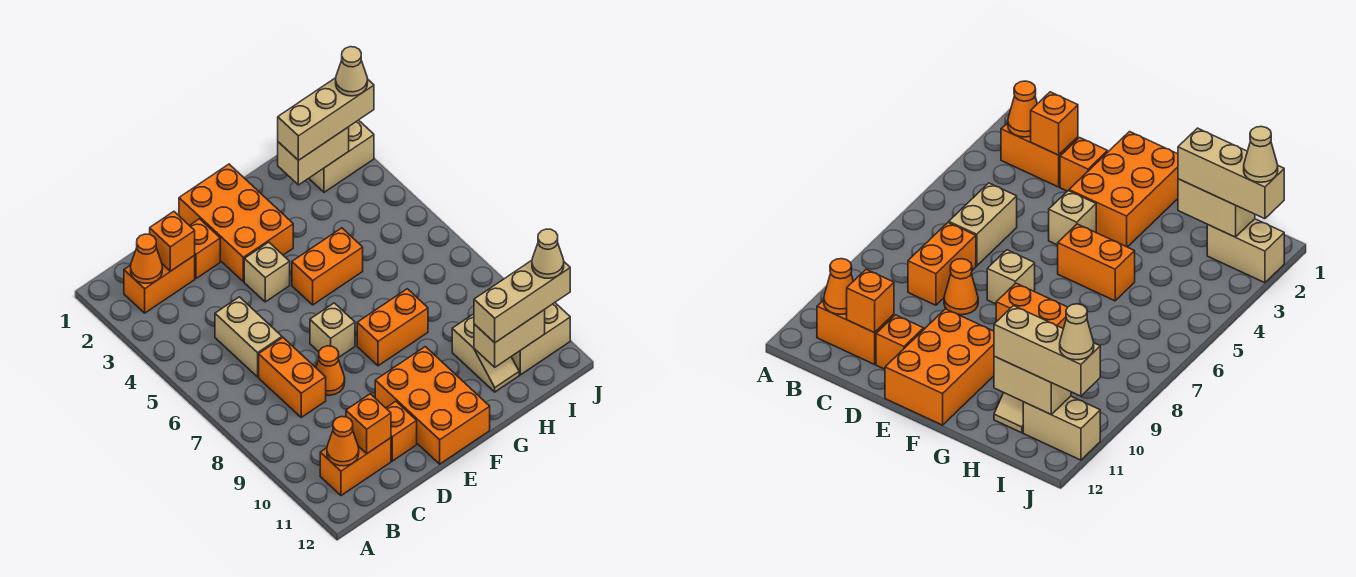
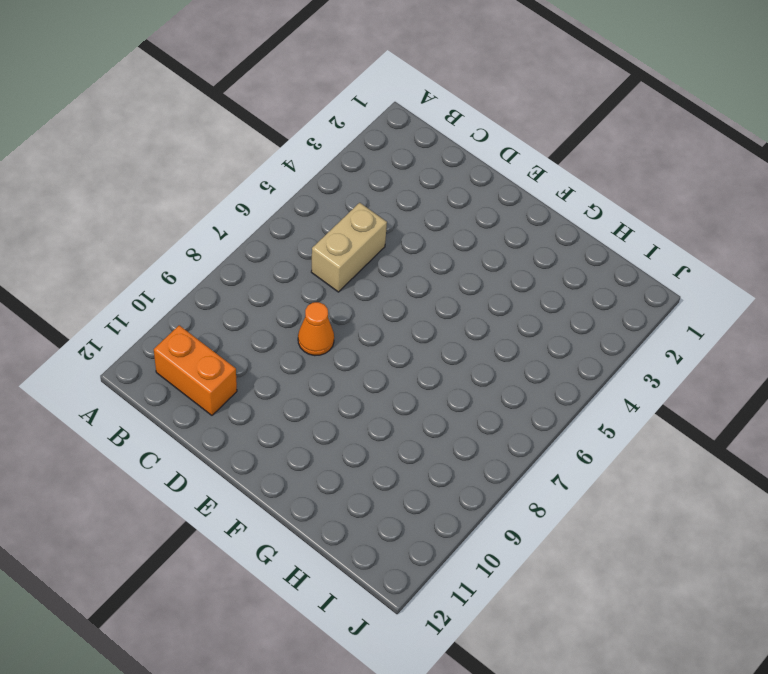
none -> orange brick B2:C2 level 1
none -> orange brick C7:C8 level 1
none -> orange brick D2 level 1

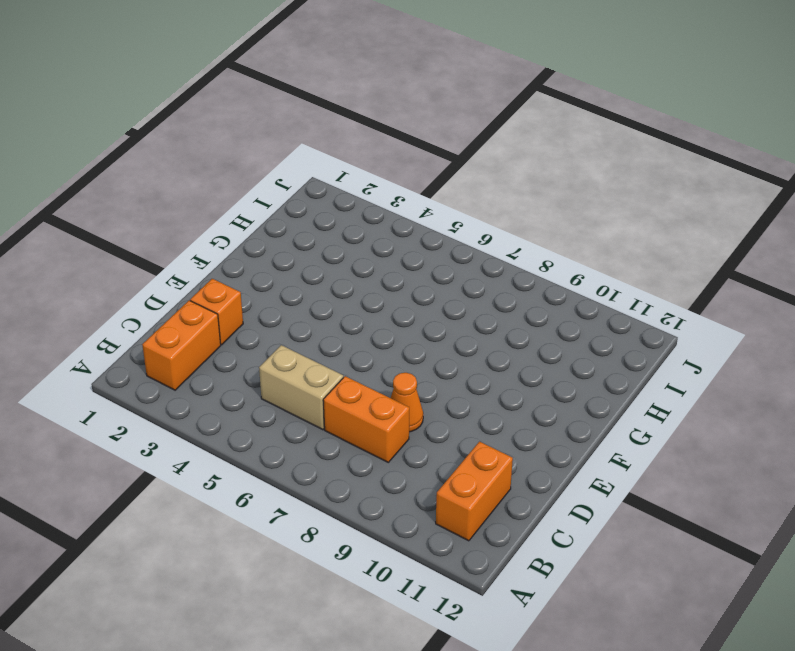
none -> orange brick D11 level 1
none -> orange brick E1:F3 level 1
none -> tan brick E4 level 1

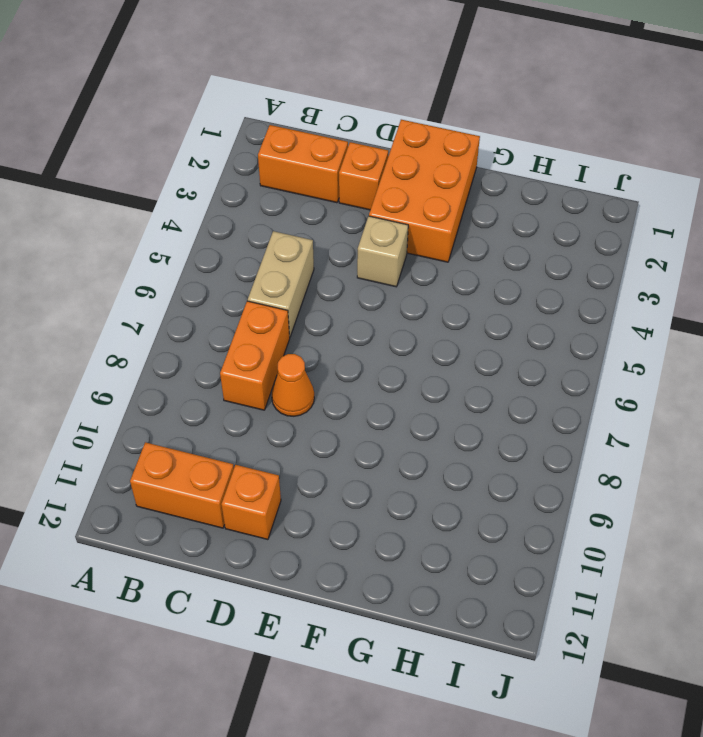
none -> tan brick E7 level 1
none -> orange brick E10:F12 level 1
none -> orange brick F5:G5 level 1

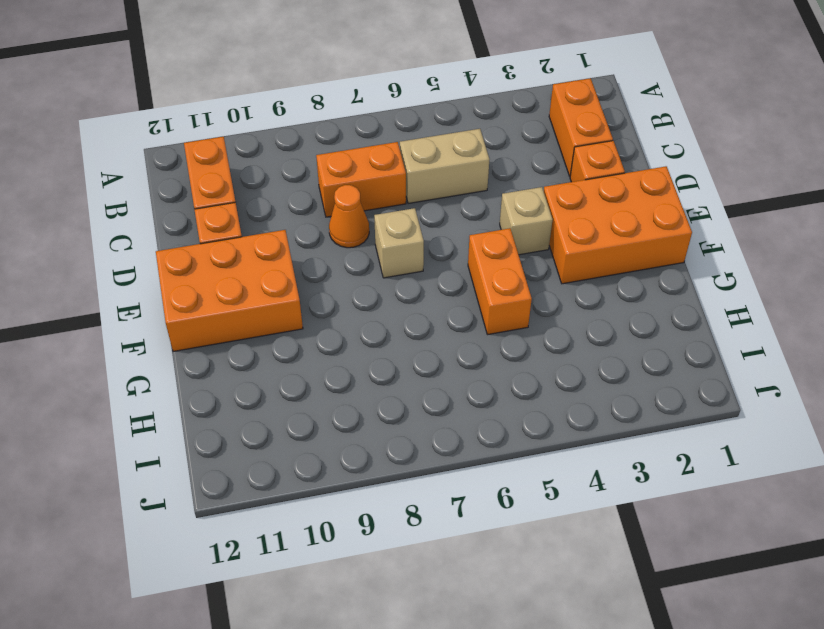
none -> orange brick F8:G8 level 1
none -> tan slope H10:H11 level 1 top 10
none -> tan brick I2:J2 level 1

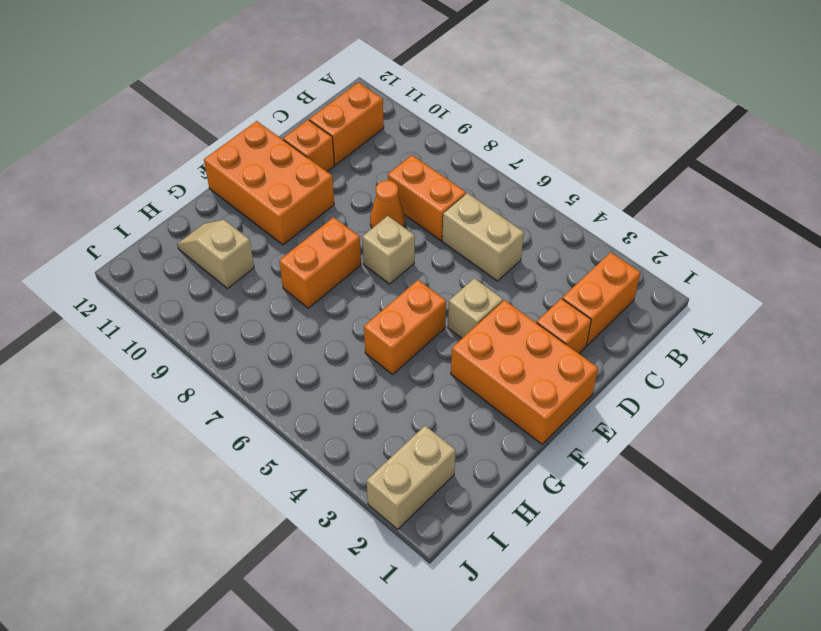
none -> tan brick I11:J11 level 1
none -> orange cone B2 level 2
none -> orange cone B11 level 2

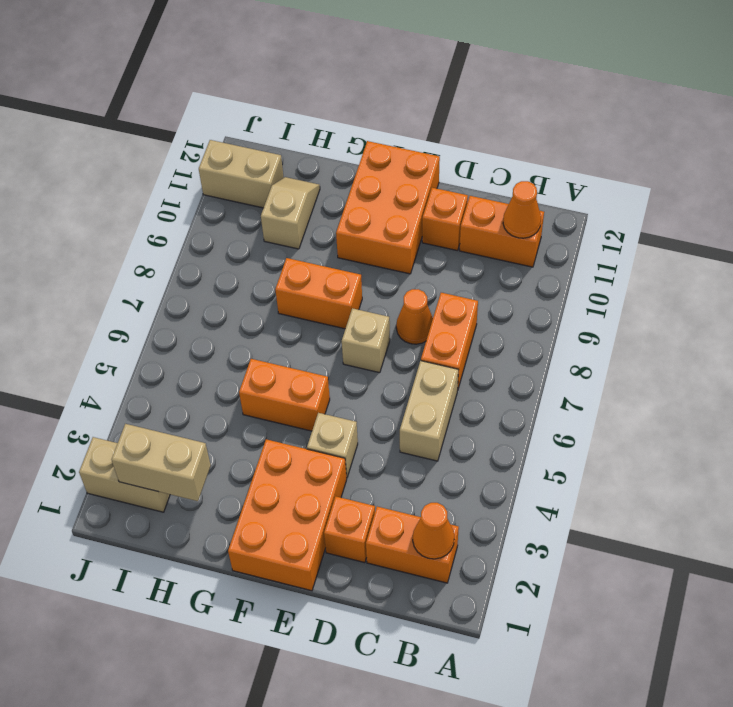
none -> orange brick C2 level 2
none -> orange brick C11 level 2
none -> tan brick H11:I11 level 2

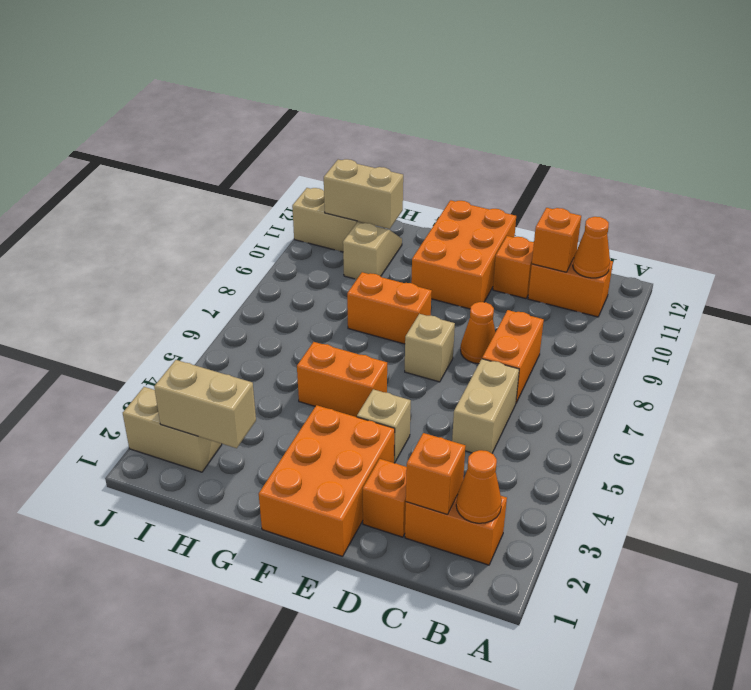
none -> tan brick H2:J2 level 3
none -> tan brick H11:J11 level 3
none -> tan cone J2 level 4

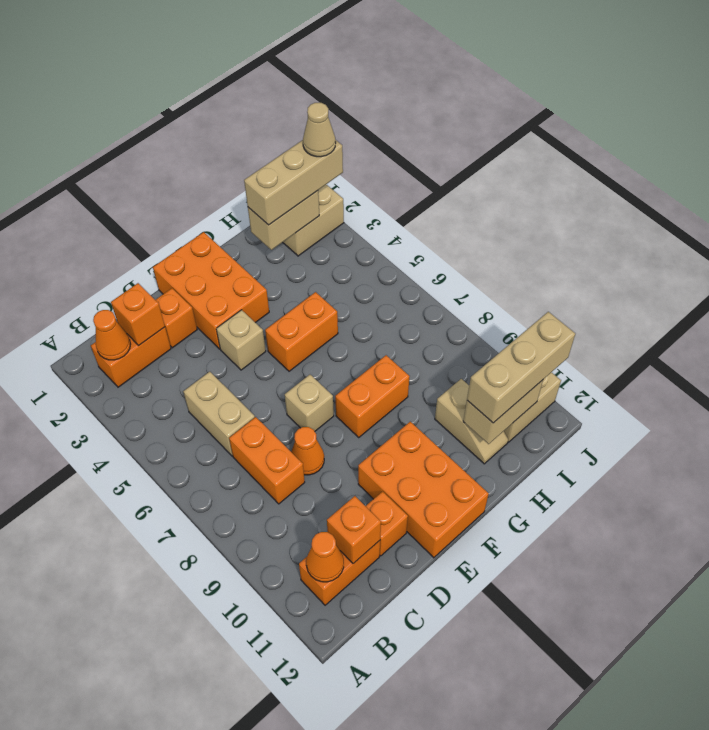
none -> tan cone J11 level 4

